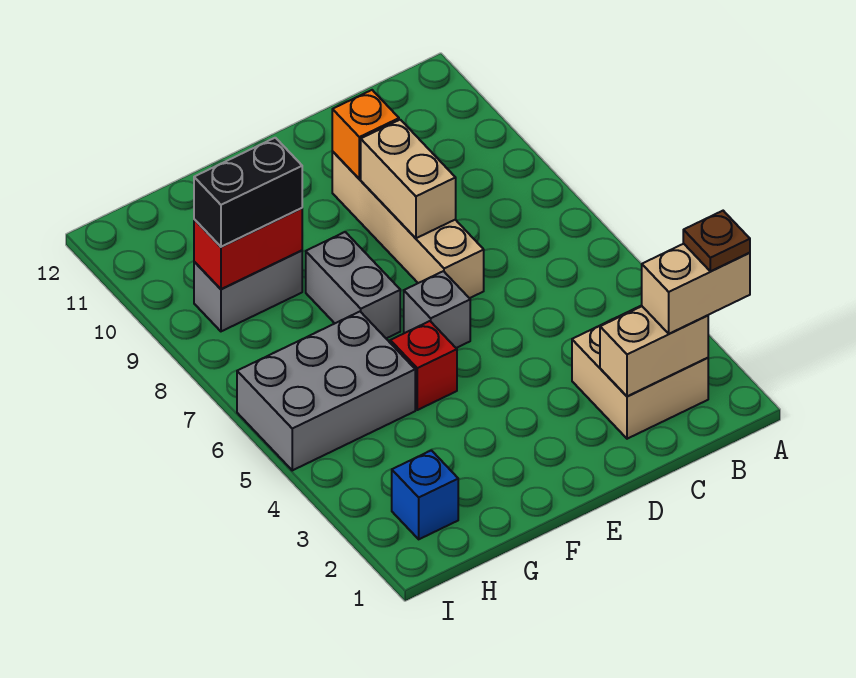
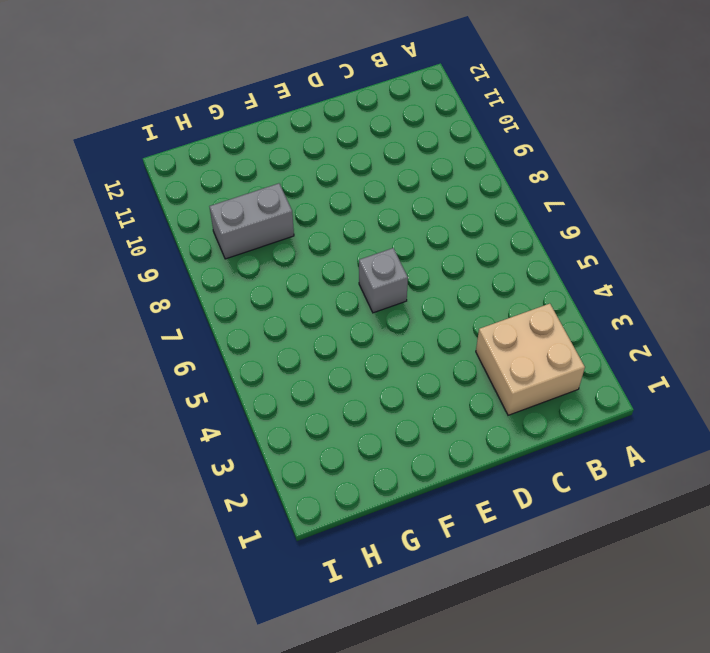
none -> tan brick D7:D10 level 1
none -> red brick F5 level 1
none -> grey brick F7:F8 level 1

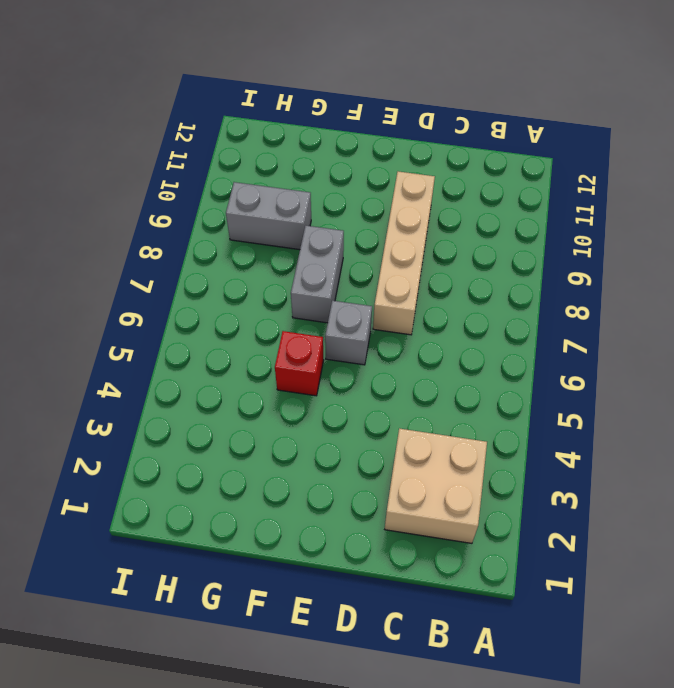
none -> grey brick G5:I6 level 1
none -> blue brick H2 level 1
none -> tan brick B2:C2 level 2

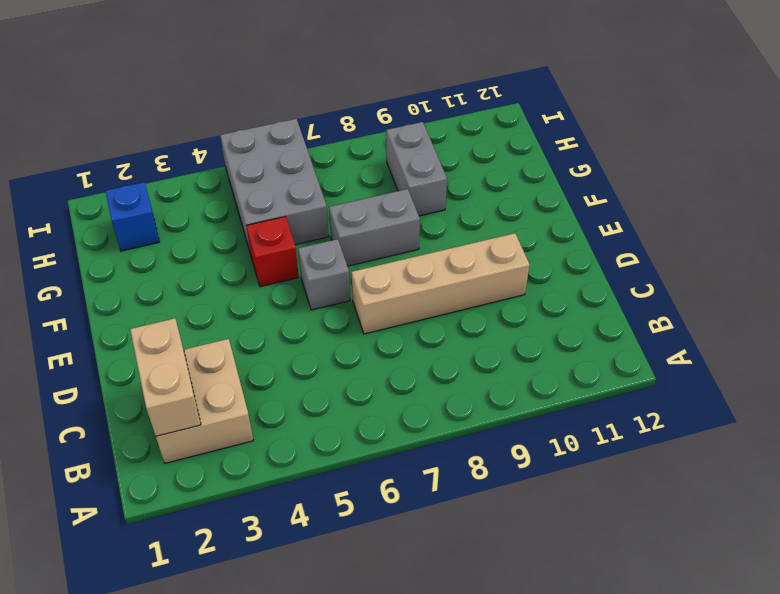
none -> tan brick D8:D9 level 2
none -> orange brick D10 level 2
none -> red brick G9:H9 level 2

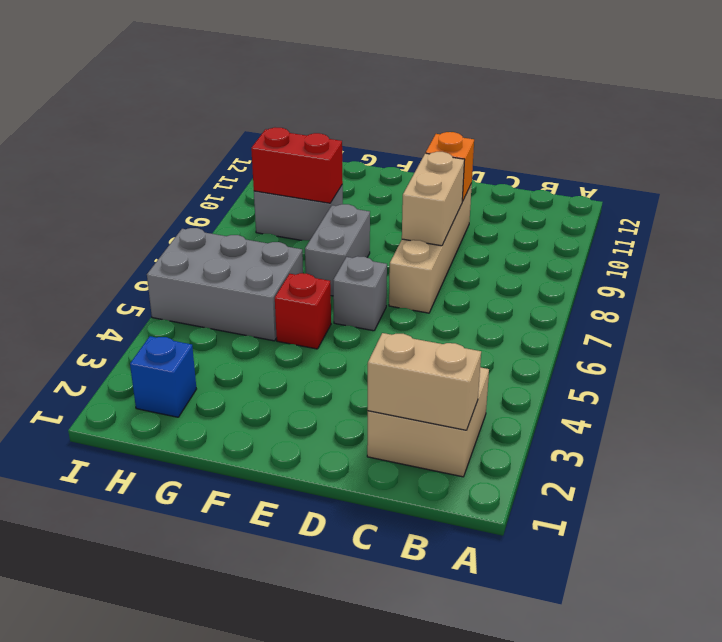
none -> tan brick A2:B2 level 3
none -> black brick G9:H9 level 3
none -> brown plate A2 level 4

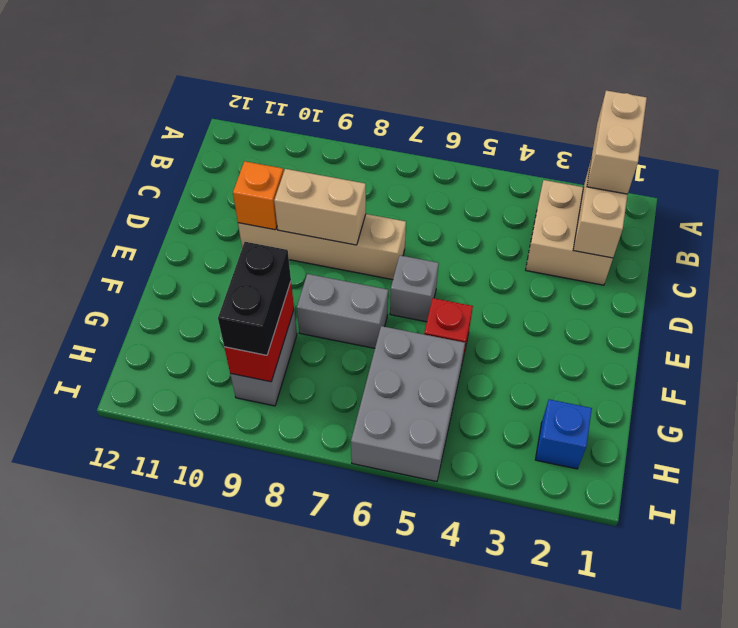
none -> brown plate A2 level 4

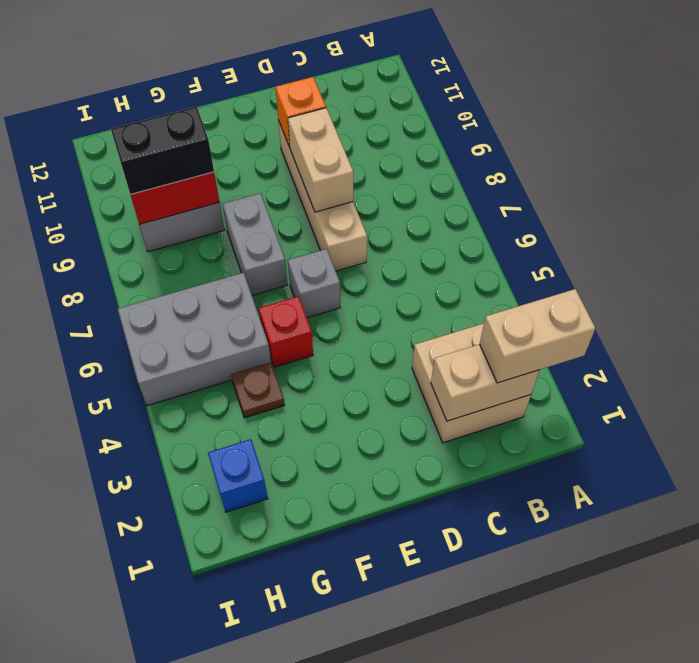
brown plate G4 level 1 -> brown plate A2 level 4

